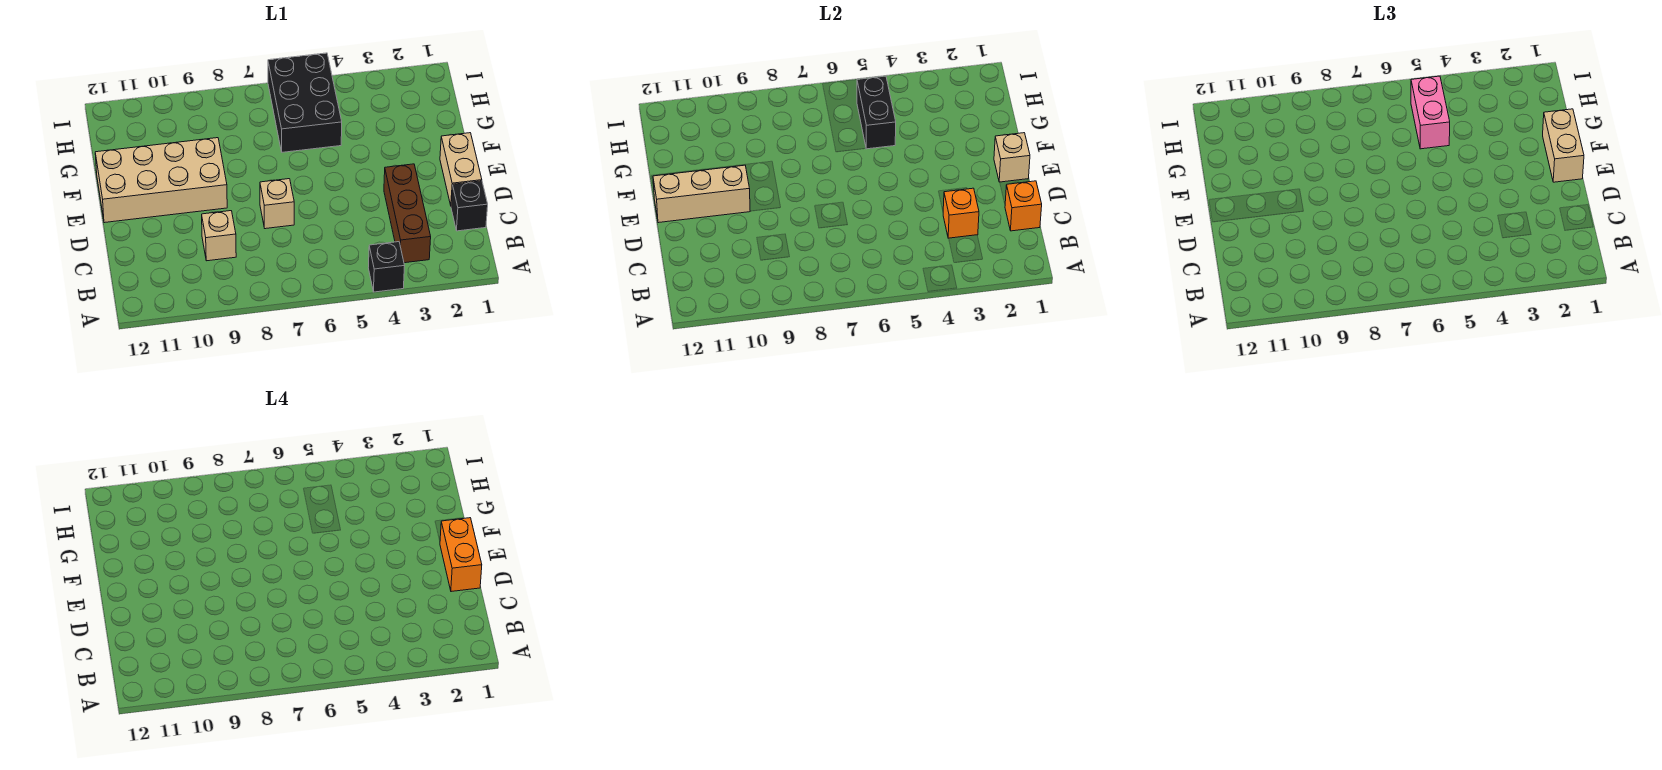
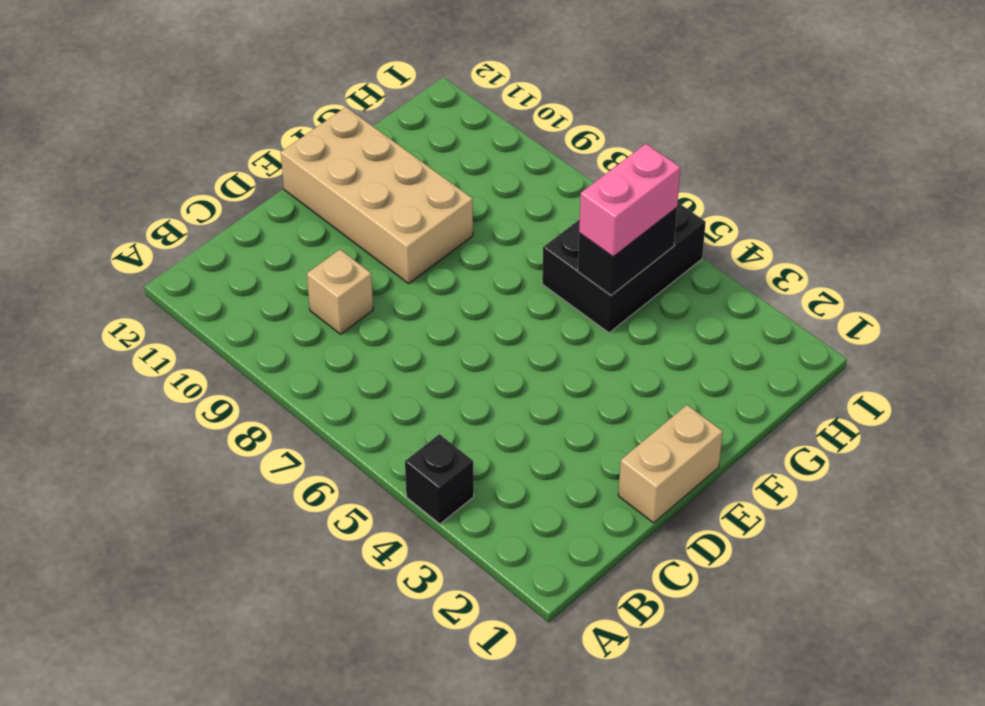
none -> brown brick B3:D3 level 1
none -> black brick C1 level 1
none -> tan brick D7 level 1

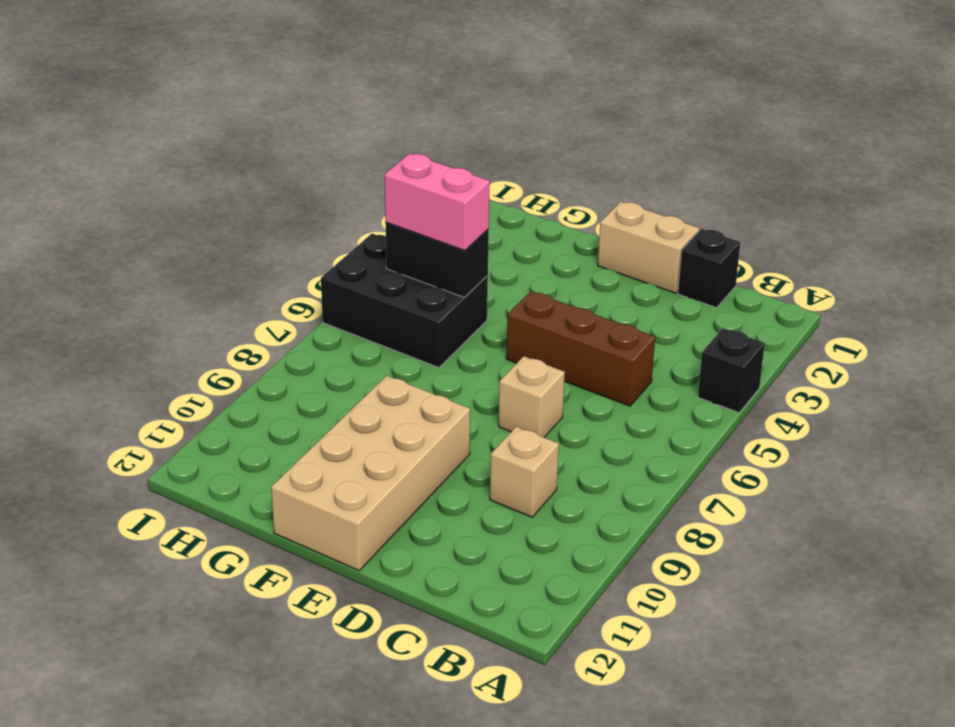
brown brick C5:E5 level 1 -> brown brick B3:D3 level 1
none -> orange brick C1 level 2
none -> orange brick C3 level 2
none -> tan brick E1 level 2

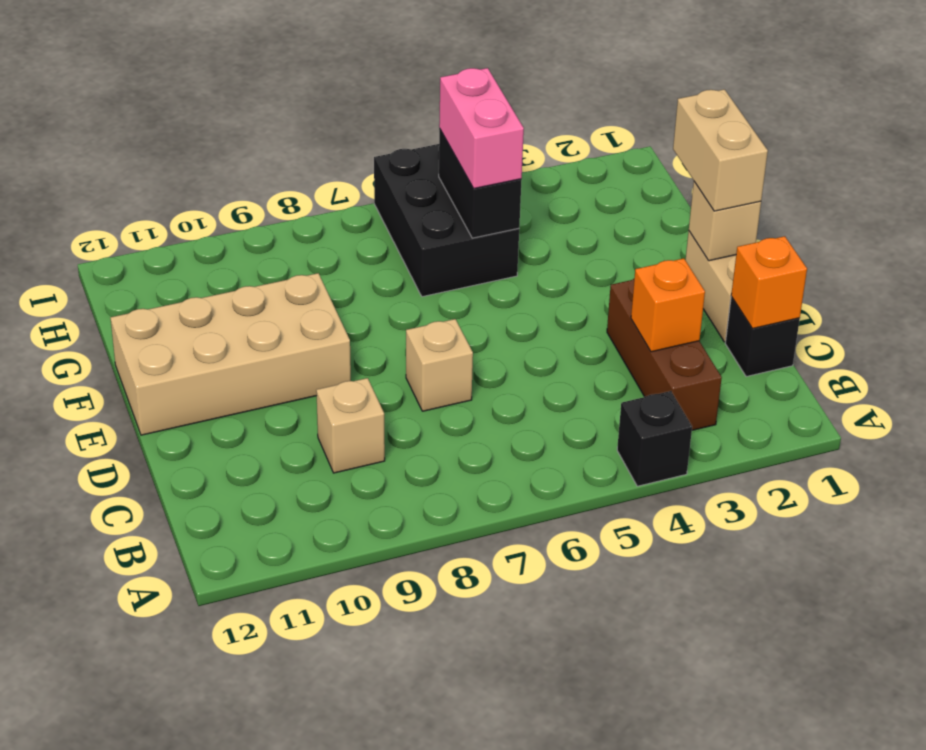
none -> tan brick E10:E12 level 2
none -> orange brick D1:E1 level 4

